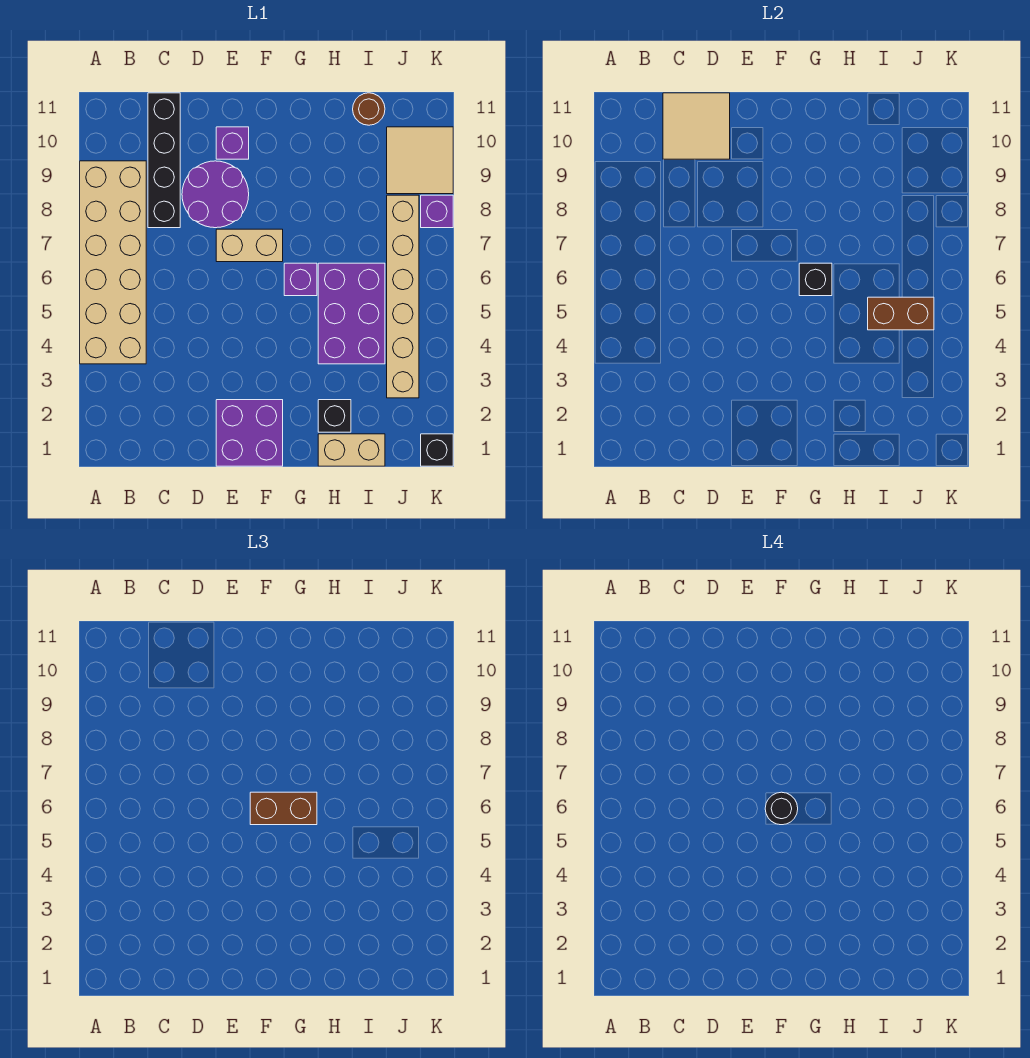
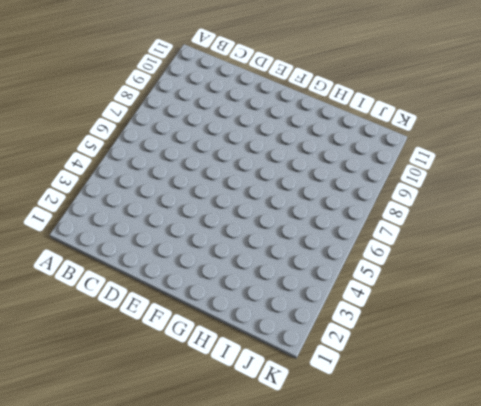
none -> tan brick A4:B9 level 1
none -> black brick C8:C11 level 1
none -> purple round brick D8:E9 level 1

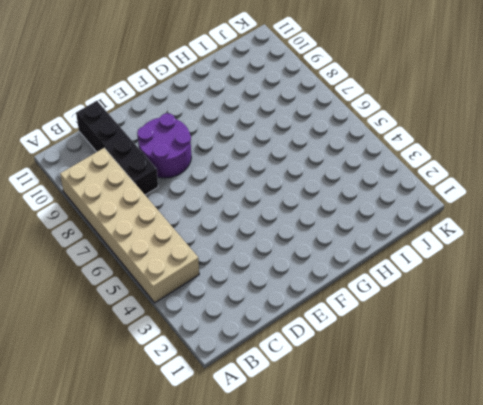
none -> purple brick E1:F2 level 1
none -> tan brick E7:F7 level 1
none -> purple brick E10 level 1

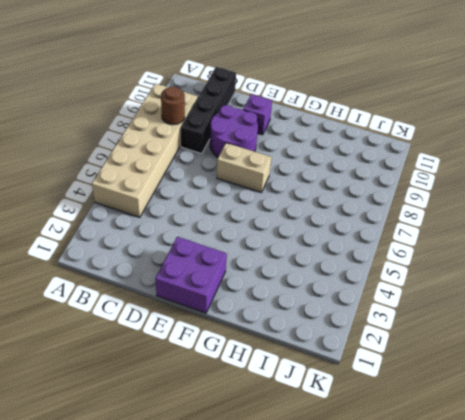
brown round brick B8 level 2 -> brown round brick I11 level 1
none -> purple brick G6 level 1
none -> tan brick H1:I1 level 1
none -> black brick H2 level 1

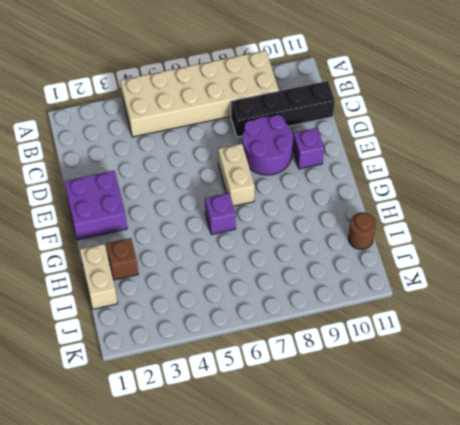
brown brick H2 level 1 -> black brick H2 level 1
none -> purple brick H4:I6 level 1
none -> tan brick J3:J8 level 1
none -> tan tile J9:K10 level 1

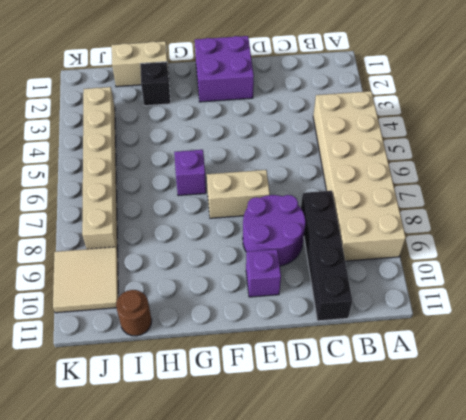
none -> purple brick H4:I6 level 1
none -> black brick K1 level 1
none -> purple brick K8 level 1

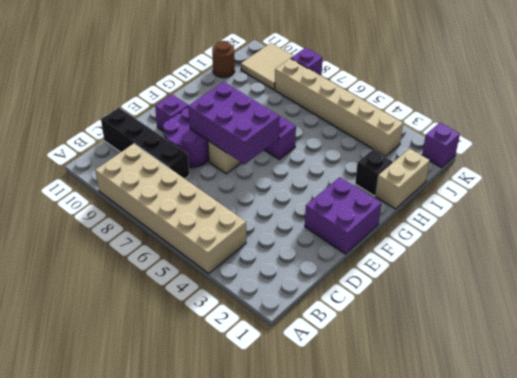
purple brick E6:F8 level 2 -> purple brick H4:I6 level 1
purple brick K1 level 1 -> black brick K1 level 1
none -> tan tile C10:D11 level 2
none -> black brick G6 level 2
none -> brown brick I5:J5 level 2

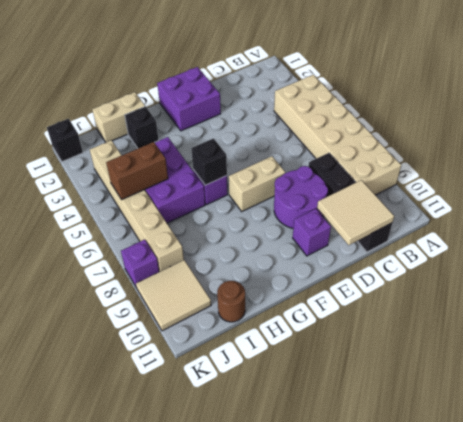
none -> brown brick F6:G6 level 3
none -> black round brick F6 level 4

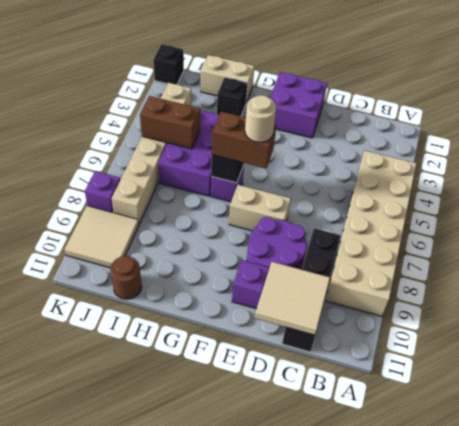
tan round brick F6 level 4 -> black round brick F6 level 4

